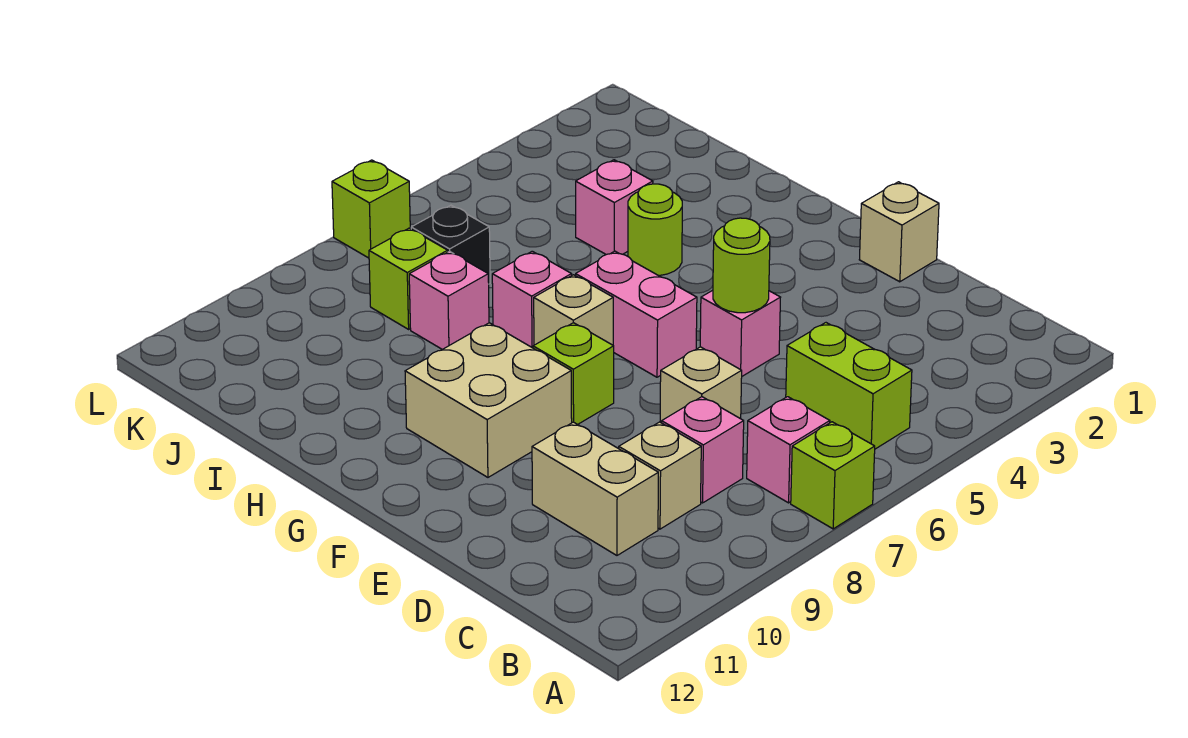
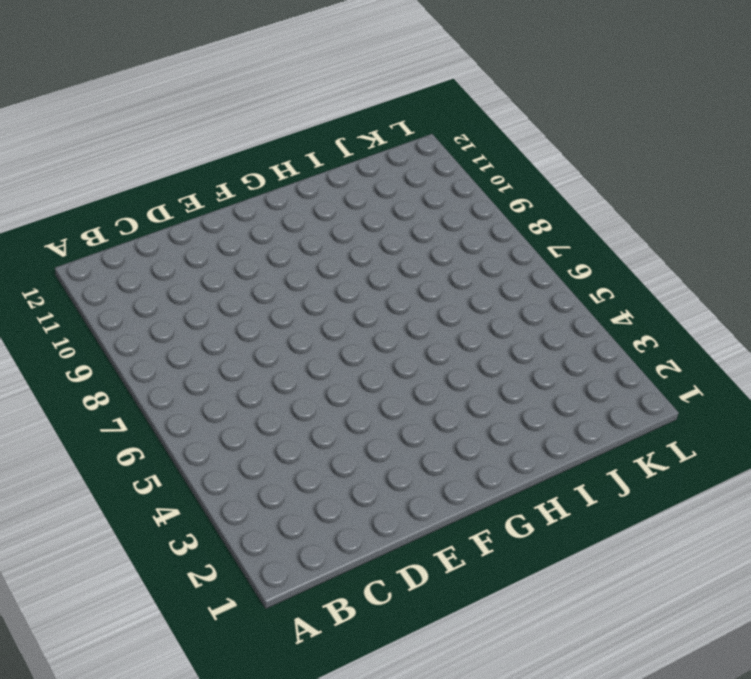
none -> lime brick A7 level 1
none -> lime brick B5:C5 level 1
none -> pink brick B7 level 1

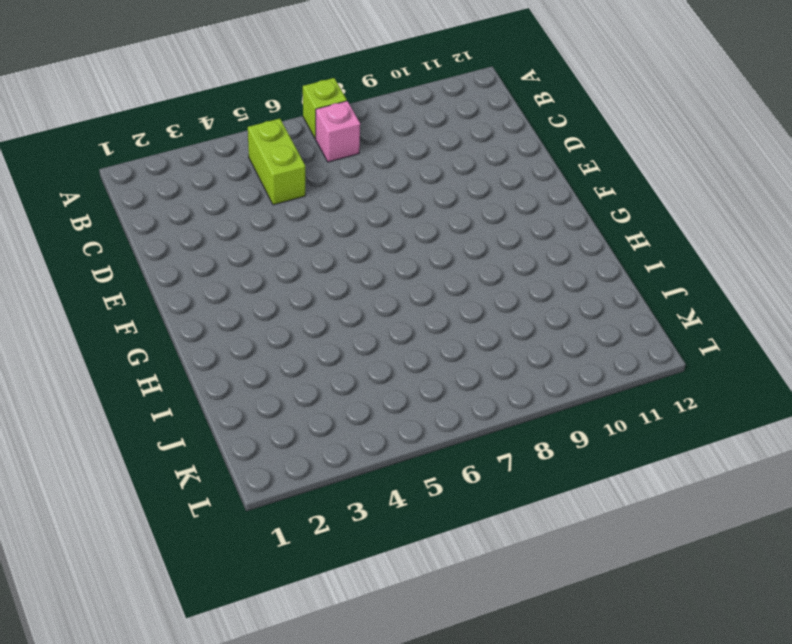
none -> pink brick C8 level 1
none -> tan brick C9 level 1
none -> tan brick C10:D10 level 1

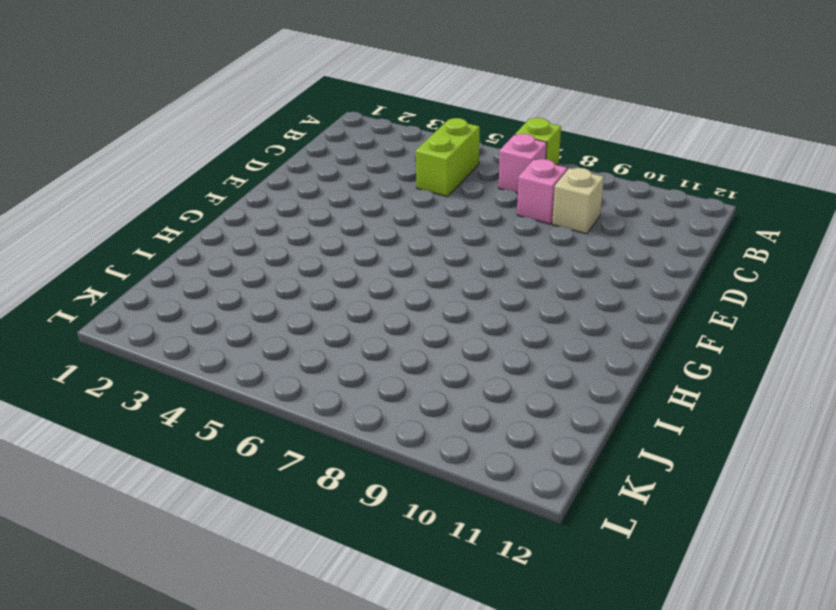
none -> tan brick C10:D10 level 1
none -> tan brick D7 level 1
none -> tan brick E1 level 1

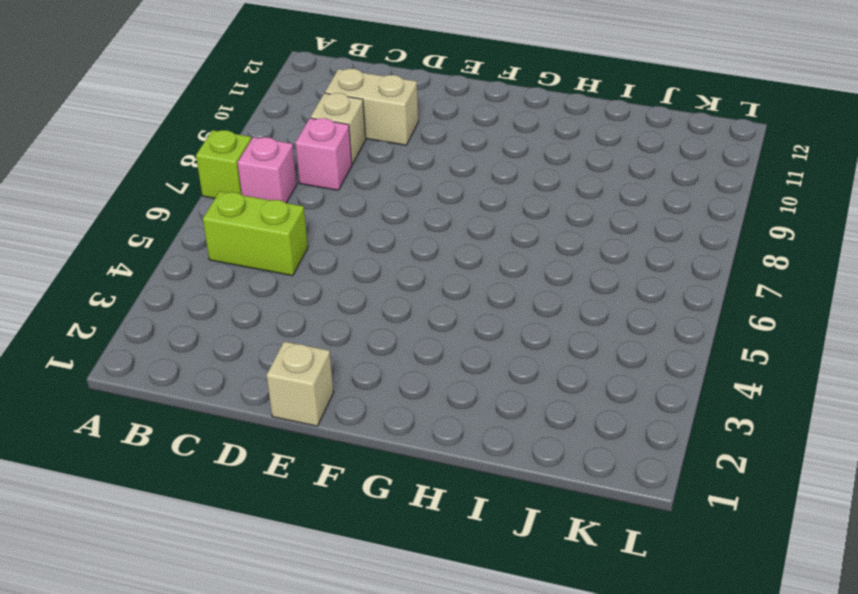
none -> tan brick D7 level 1
none -> pink brick E5 level 1
none -> pink brick F6:G6 level 1

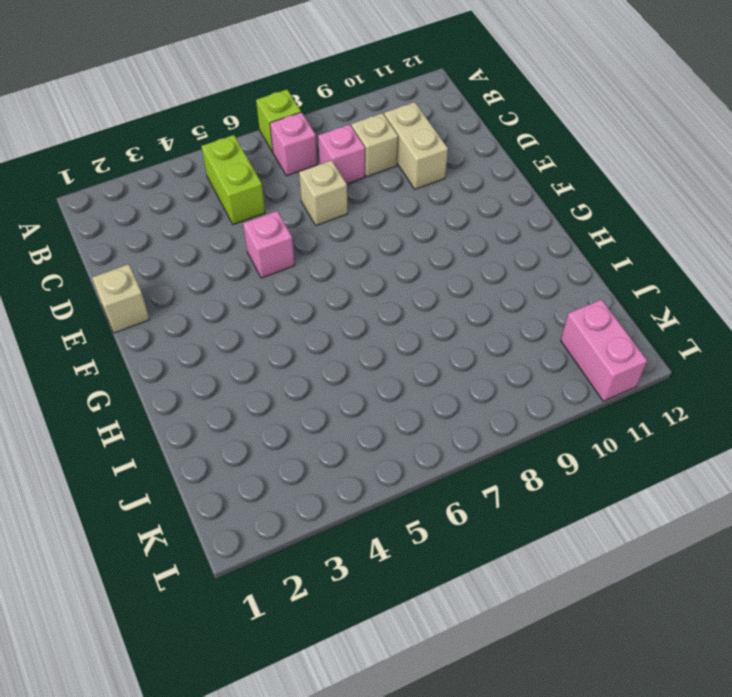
pink brick K11:L11 level 1 -> pink brick F6:G6 level 1
none -> lime brick F8 level 1
none -> tan brick F9:G10 level 1
none -> tan brick G7 level 1

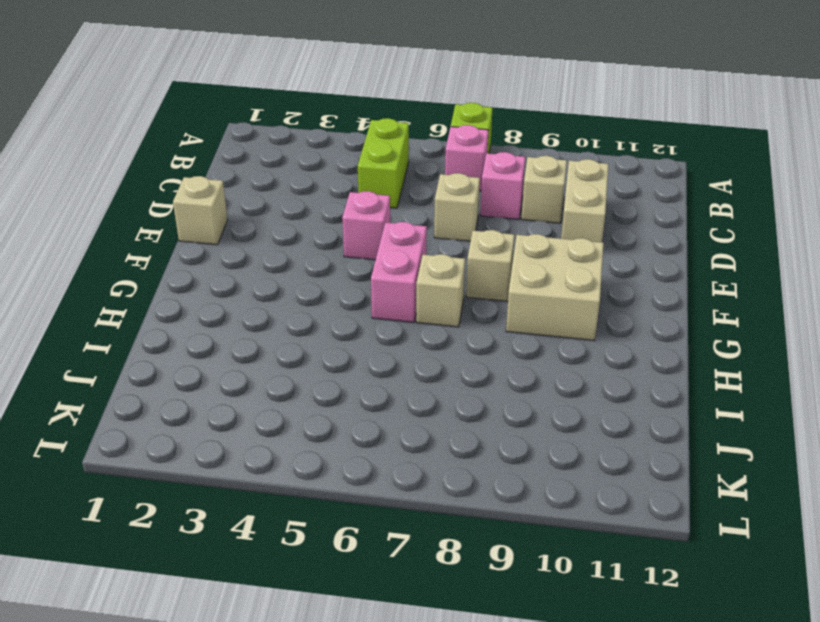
tan brick F8 level 1 -> lime brick F8 level 1
none -> lime round brick H4 level 1
none -> pink brick H7 level 1
none -> pink brick I4 level 1

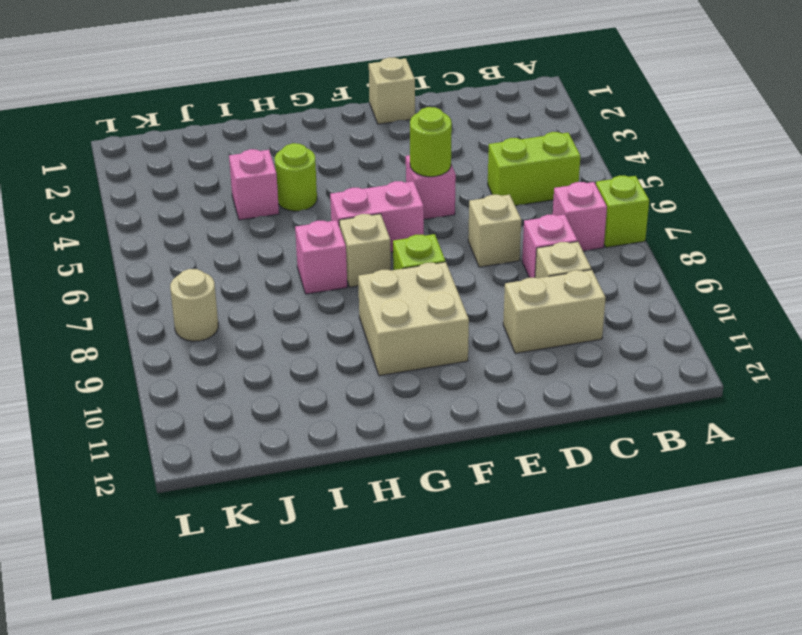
tan round brick K8 level 1 -> none
none -> pink brick I8 level 1
none -> black brick J7 level 1
none -> lime brick J8 level 1

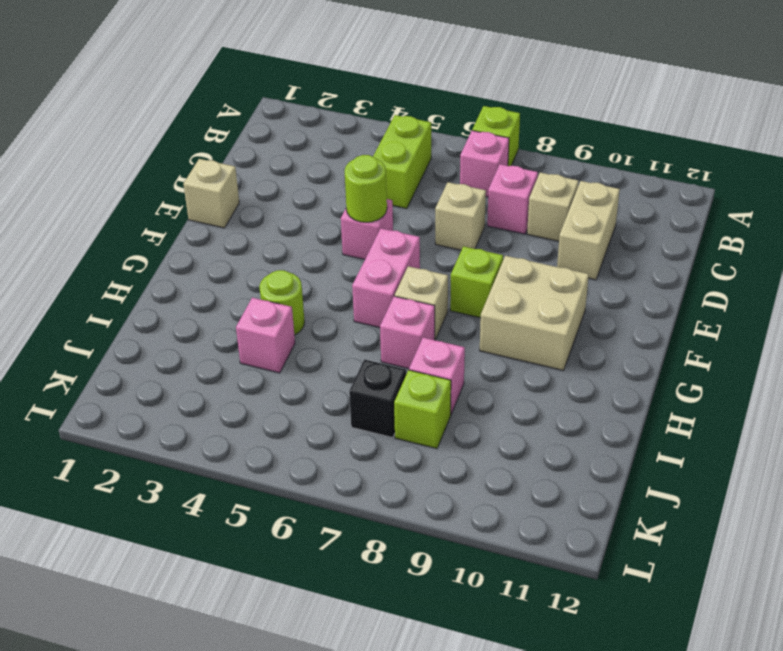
none -> lime brick L7 level 1

